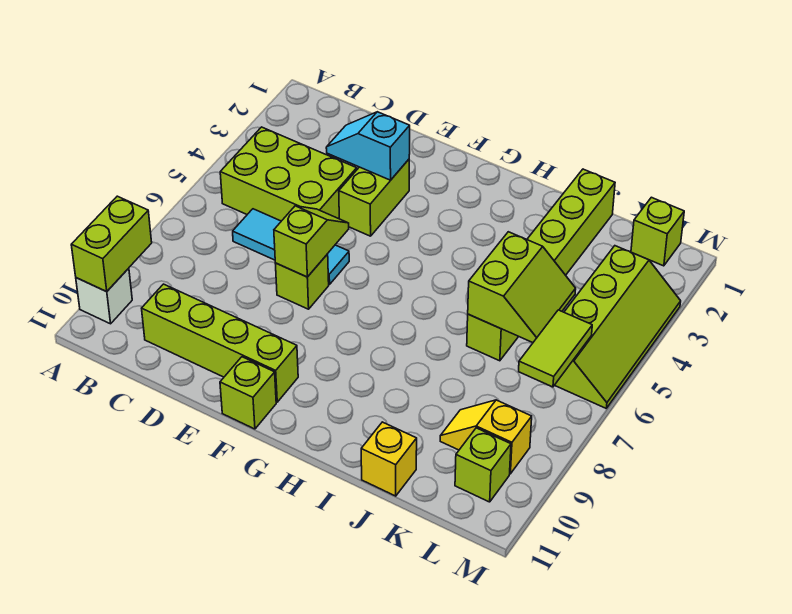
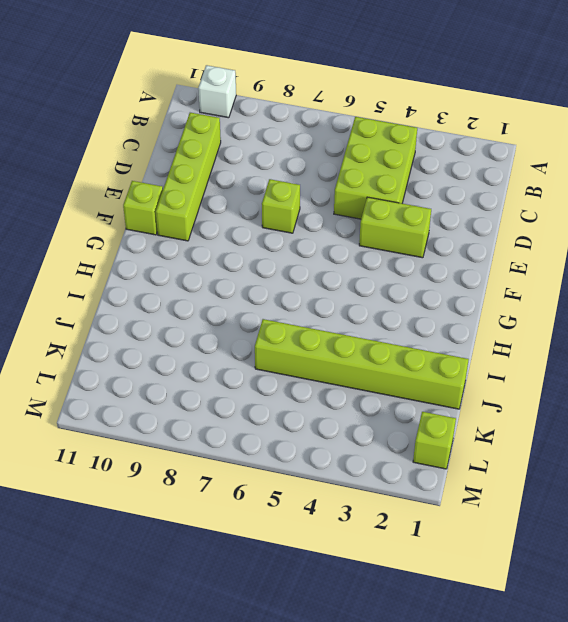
none -> cyan tile C6:E6 level 1
none -> yellow brick J11 level 1
none -> yellow slope K9:L9 level 1 top L

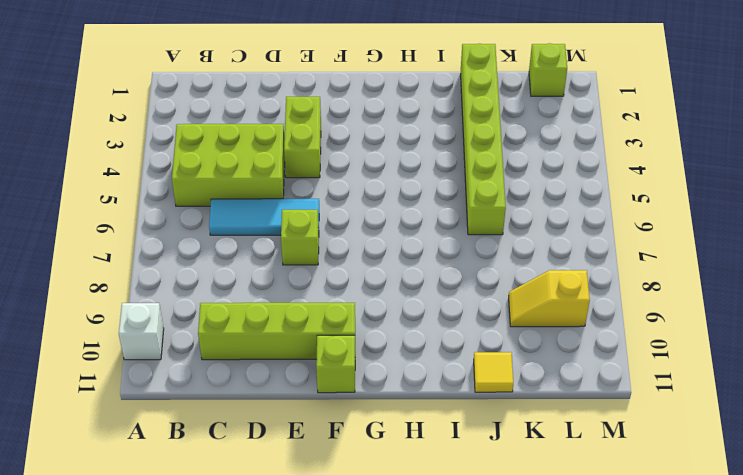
yellow tile J11 level 1 -> yellow brick J11 level 1
none -> lime slope L3:M6 level 1 top L
none -> lime brick L10 level 1
none -> lime brick A9:A10 level 2

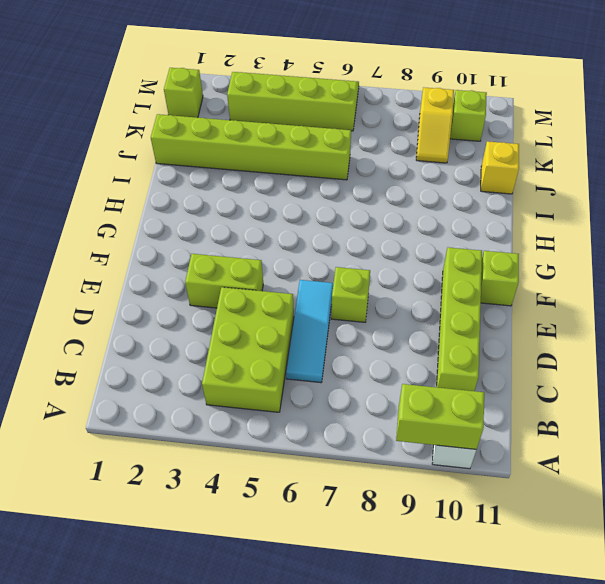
none -> cyan slope D3:E3 level 2 top E
none -> lime slope E6:E7 level 2 top 7
none -> lime slope J5:K6 level 2 top J

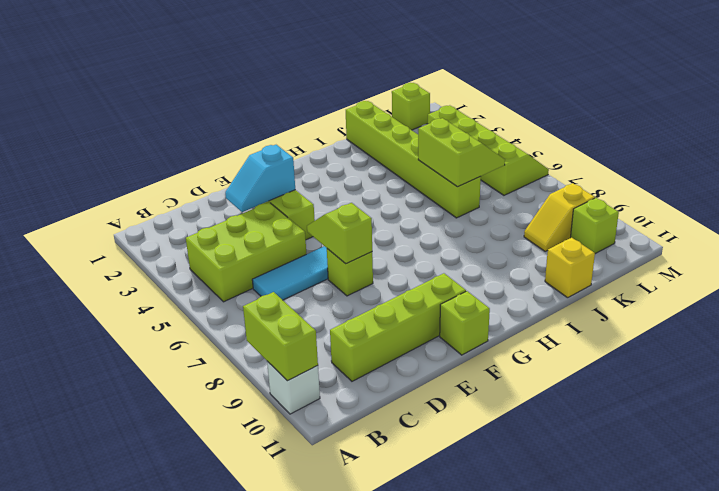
none -> lime tile L6:L7 level 2

